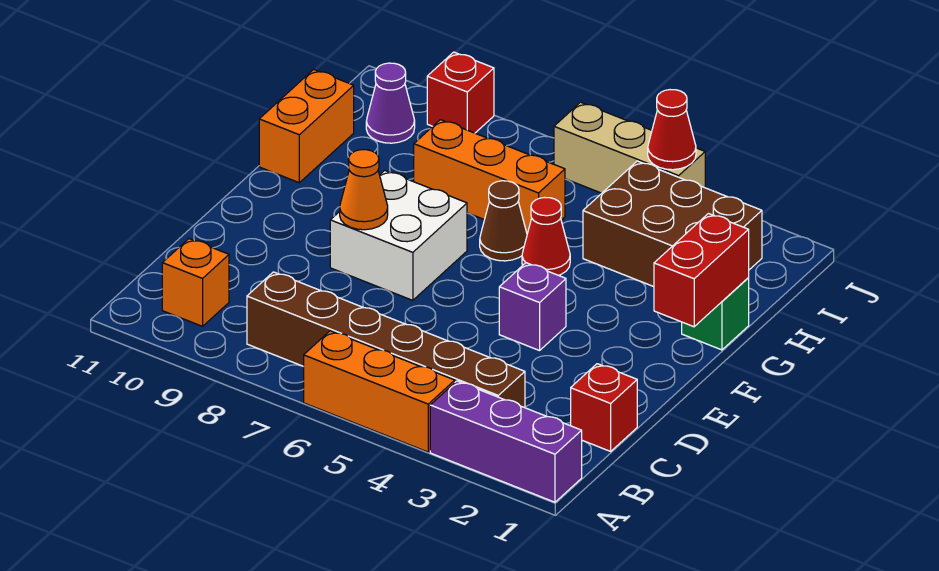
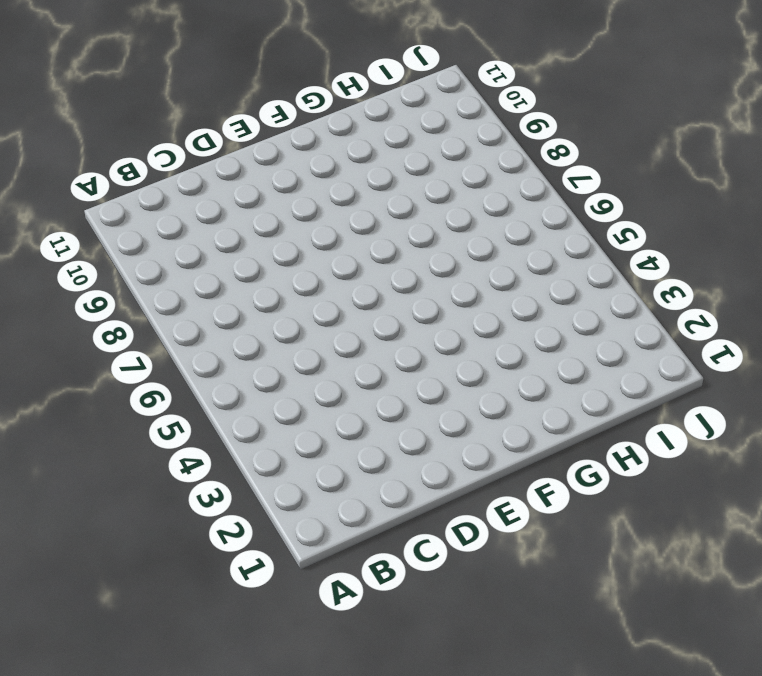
none -> purple brick A1:A3 level 1
none -> orange brick A4:A6 level 1
none -> brown brick B3:B8 level 1

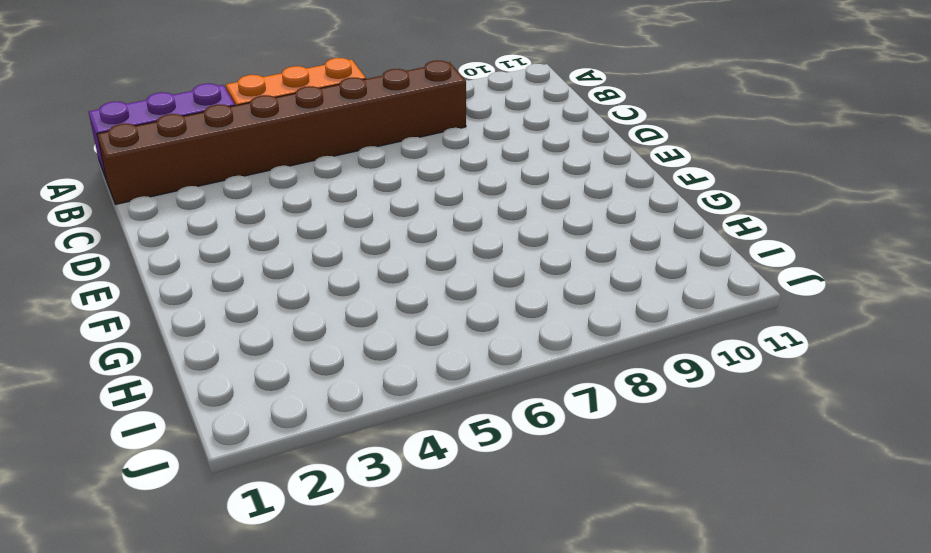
brown brick B1:B8 level 1 -> brown brick B3:B8 level 1
none -> orange brick B10 level 1
none -> red brick C1 level 1
none -> purple brick E4 level 1

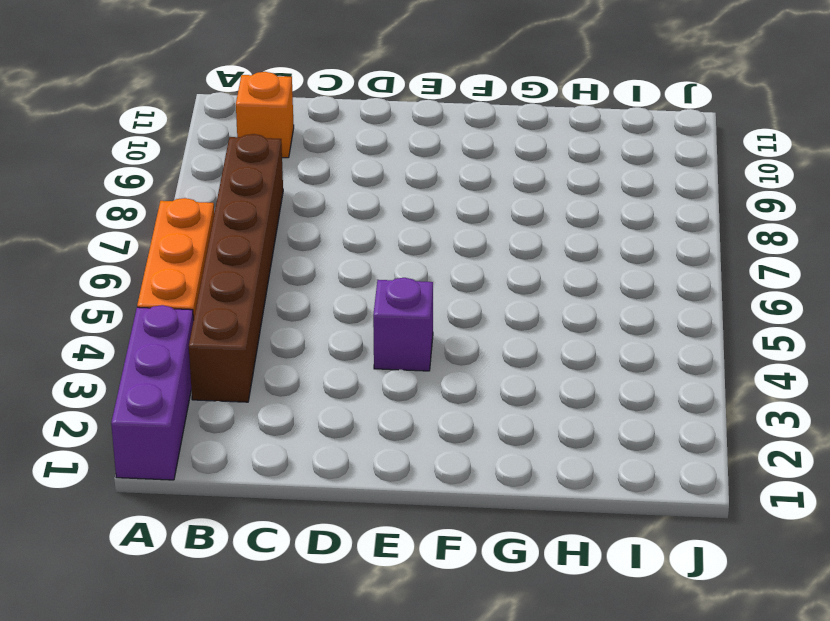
none -> red brick C1 level 1
none -> white brick E7:F8 level 1
none -> green brick G1 level 1

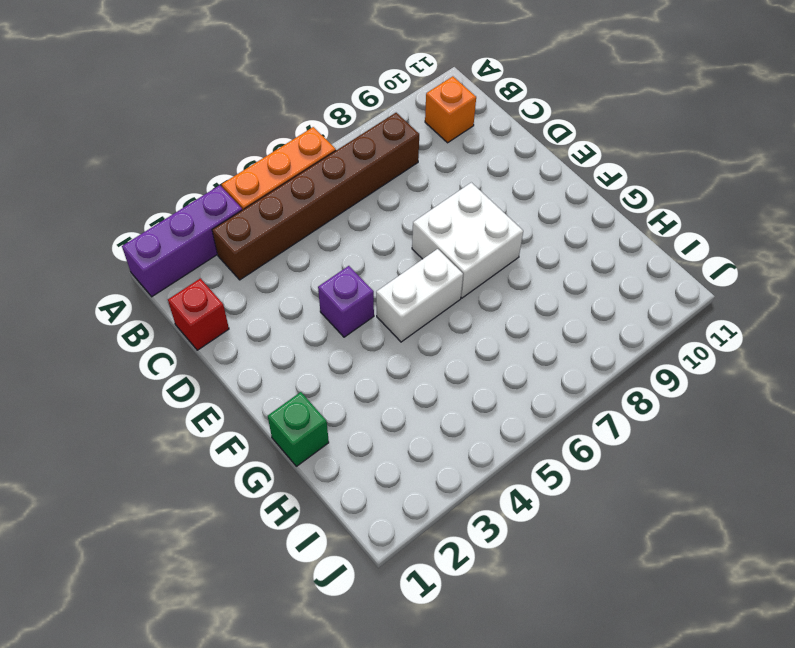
white brick F5:F6 level 1 -> none
none -> red cone G5 level 1
none -> brown cone G6 level 1
none -> orange brick G11:H11 level 1

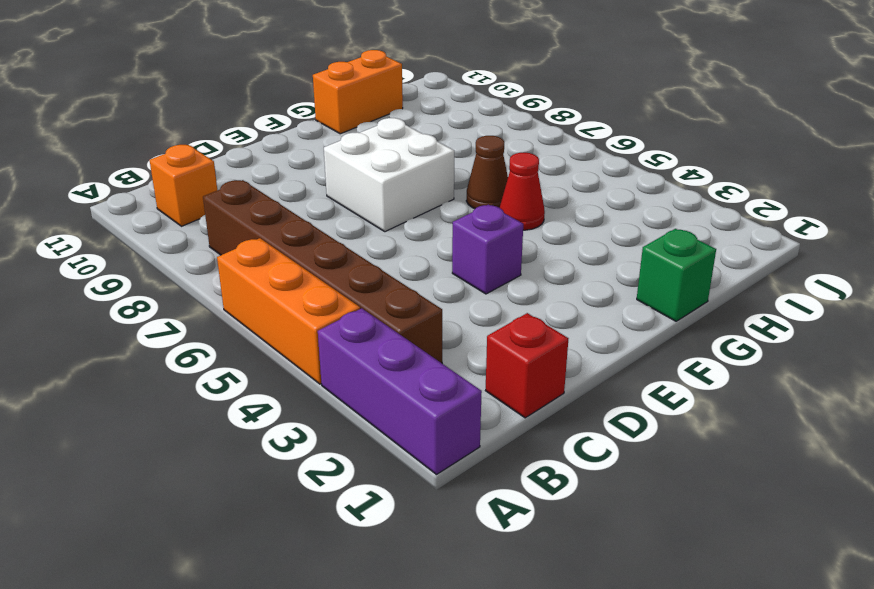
none -> brown brick H2:I4 level 1
none -> orange brick H6:H8 level 1
none -> purple cone I10 level 1

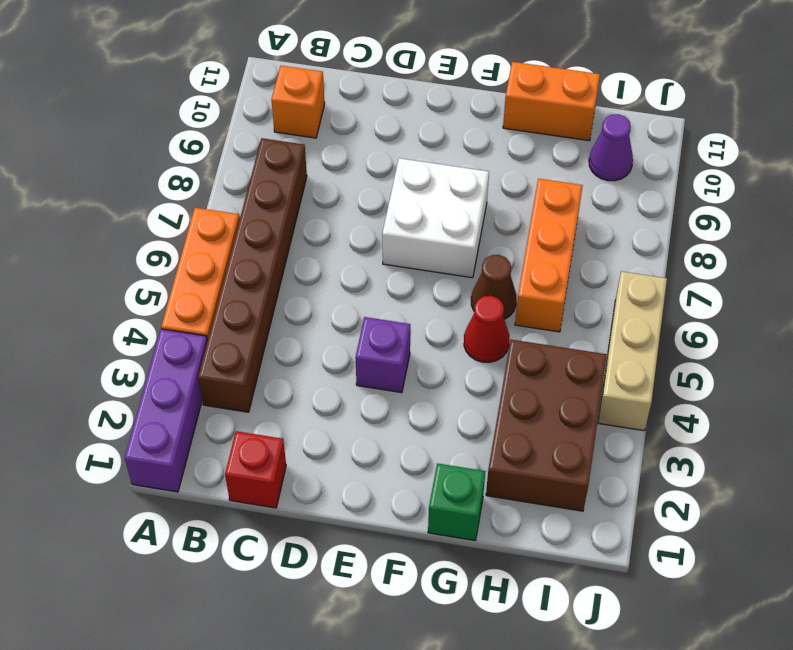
none -> red brick J9 level 1
none -> orange cone E8 level 2
none -> red brick F1:G1 level 2

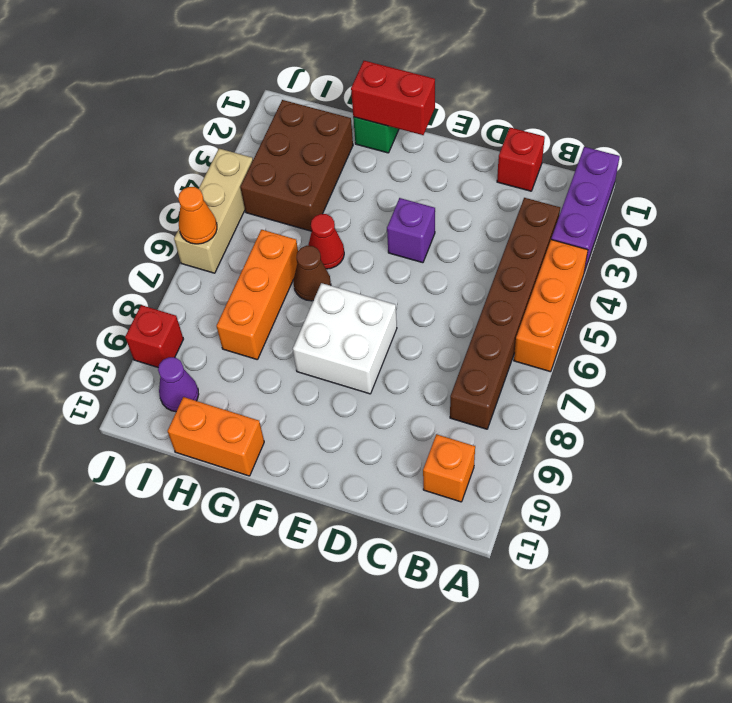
orange cone J6 level 2 -> orange cone E8 level 2
none -> red cone J4 level 2

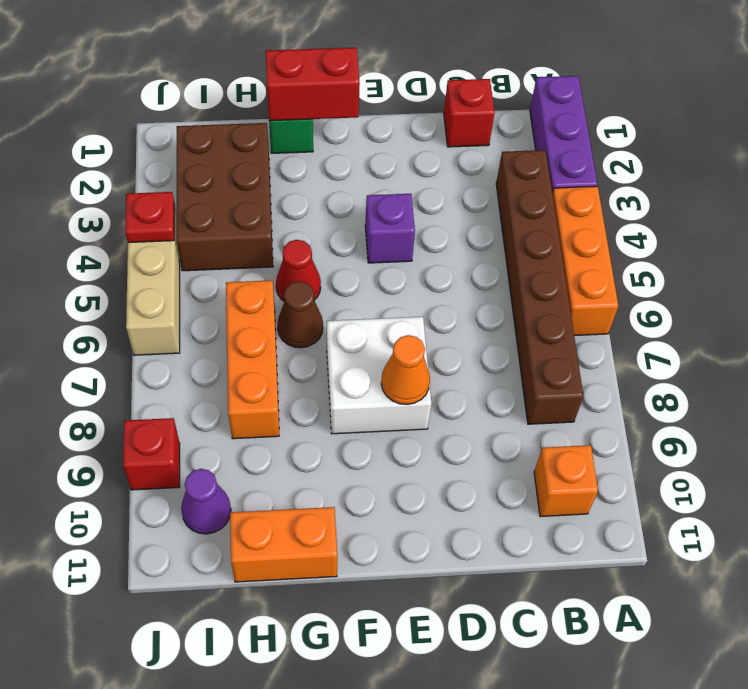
red plate J4 level 2 -> red cone J4 level 2

